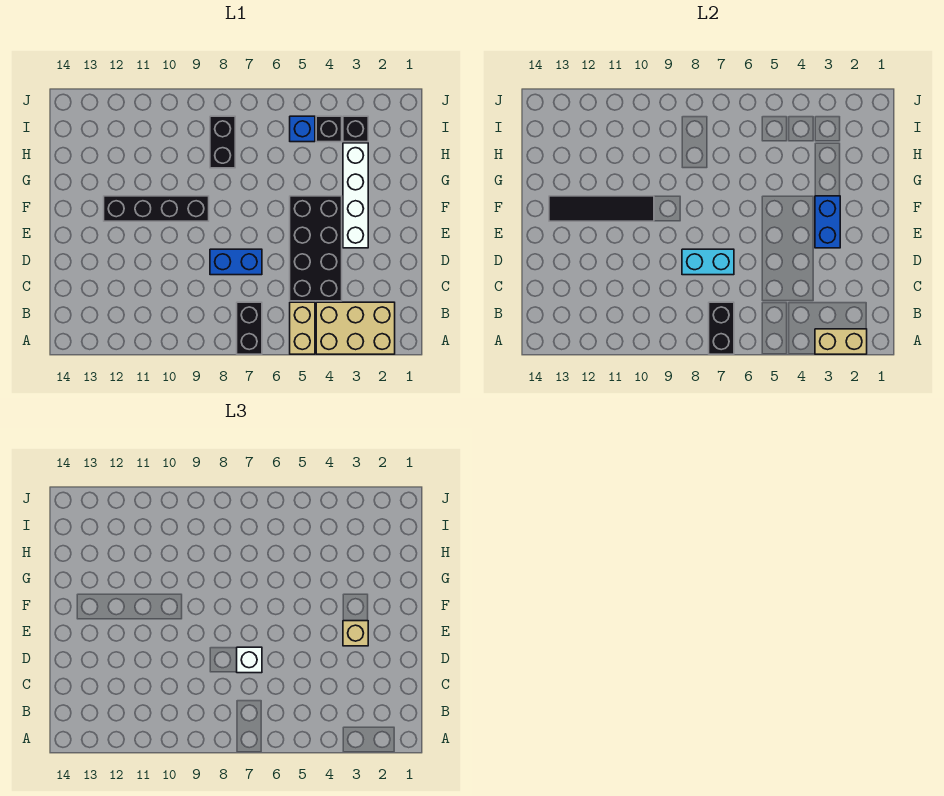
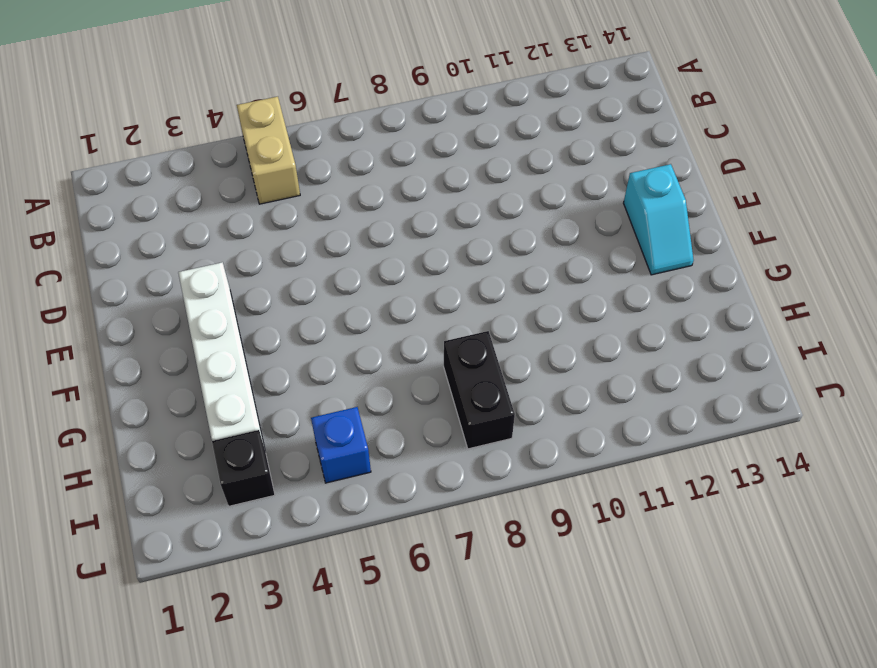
cyan slope E13:F13 level 1 top E -> none
none -> tan brick A2:B4 level 1
none -> black brick A7:B7 level 1
none -> black brick C4:F5 level 1

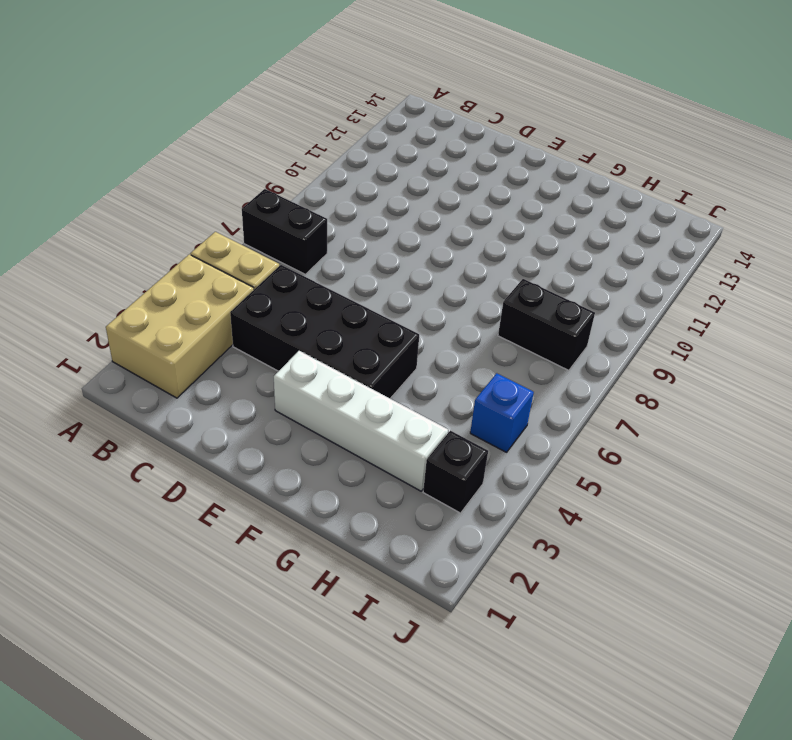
none -> blue brick D7:D8 level 1
none -> black brick F9:F12 level 1
none -> black brick I4 level 1

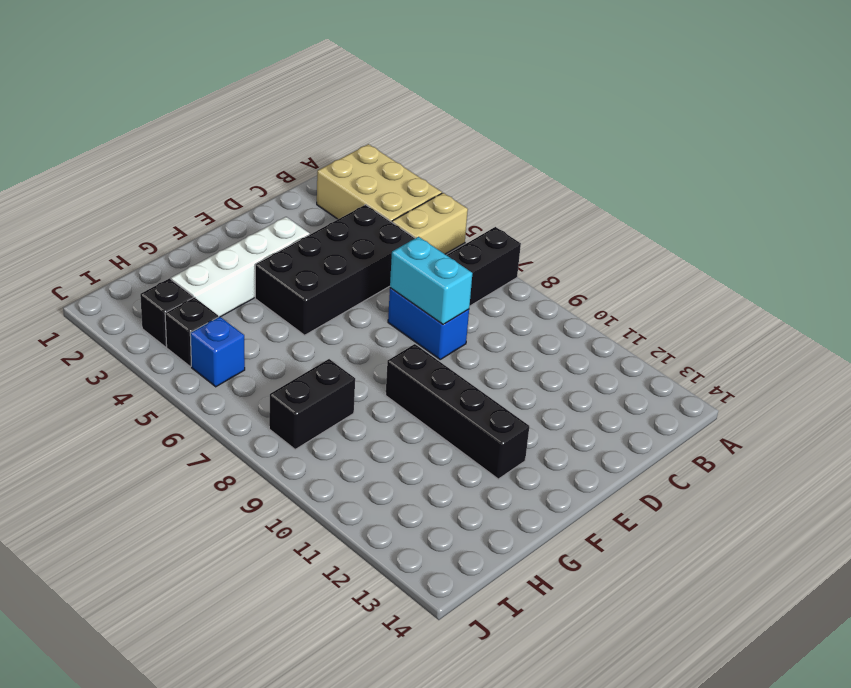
none -> tan brick A2:A3 level 2
none -> black brick A7:B7 level 2
none -> blue brick E3:F3 level 2

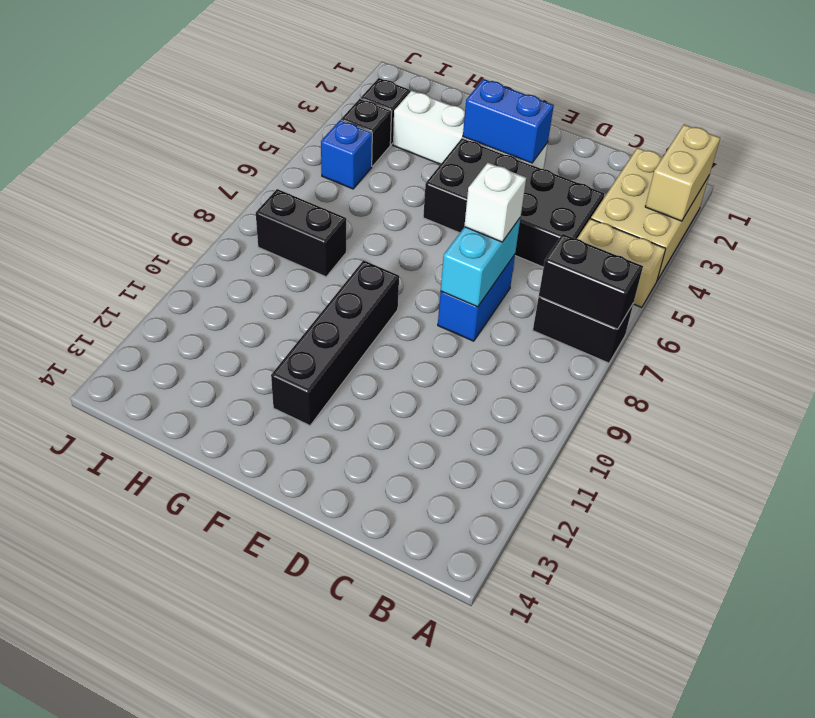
none -> black tile F10:F13 level 2
none -> tan brick E3 level 3

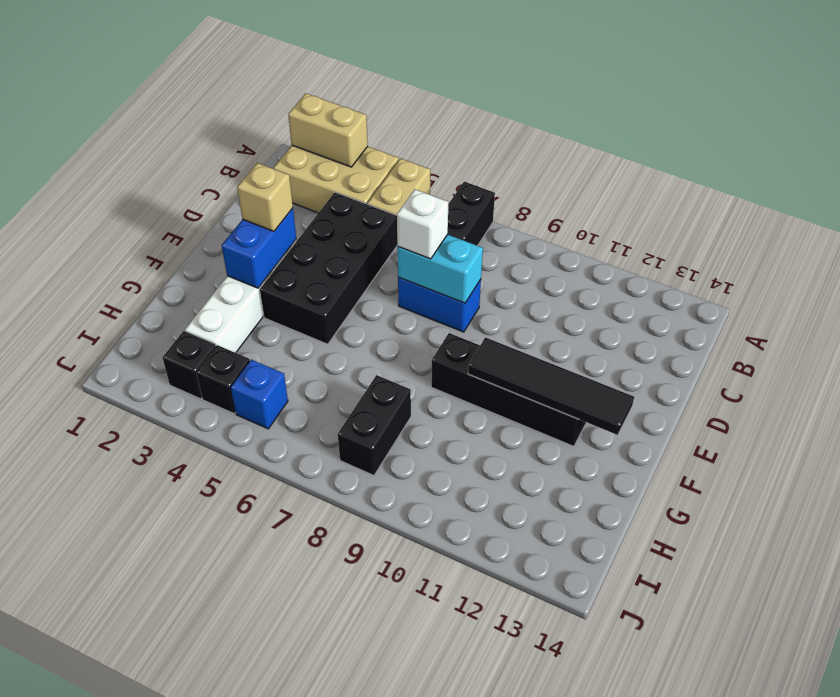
none -> black brick A7:B7 level 2

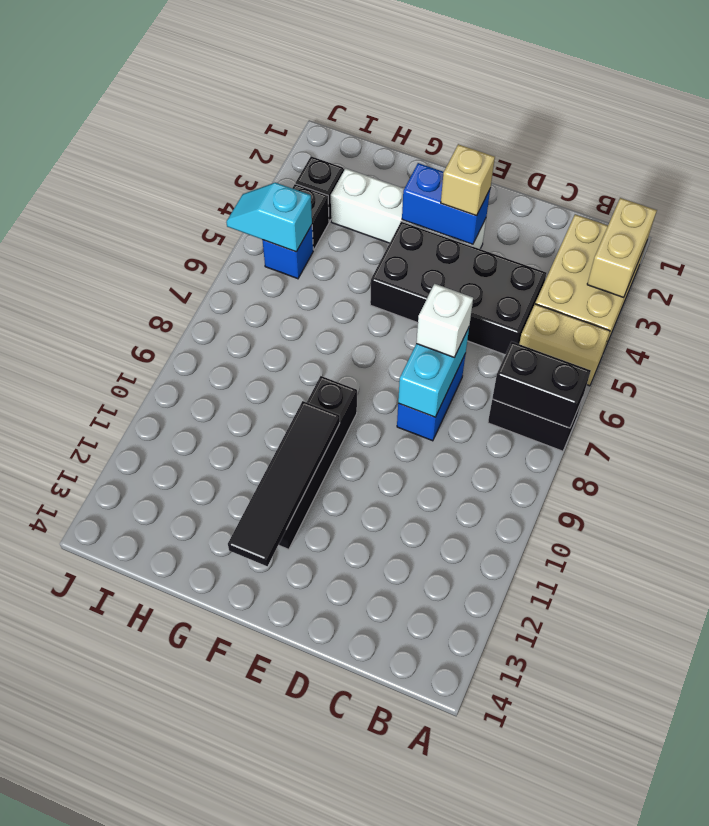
cyan slope I5:J5 level 2 top I -> none
none -> black brick H8:I8 level 1

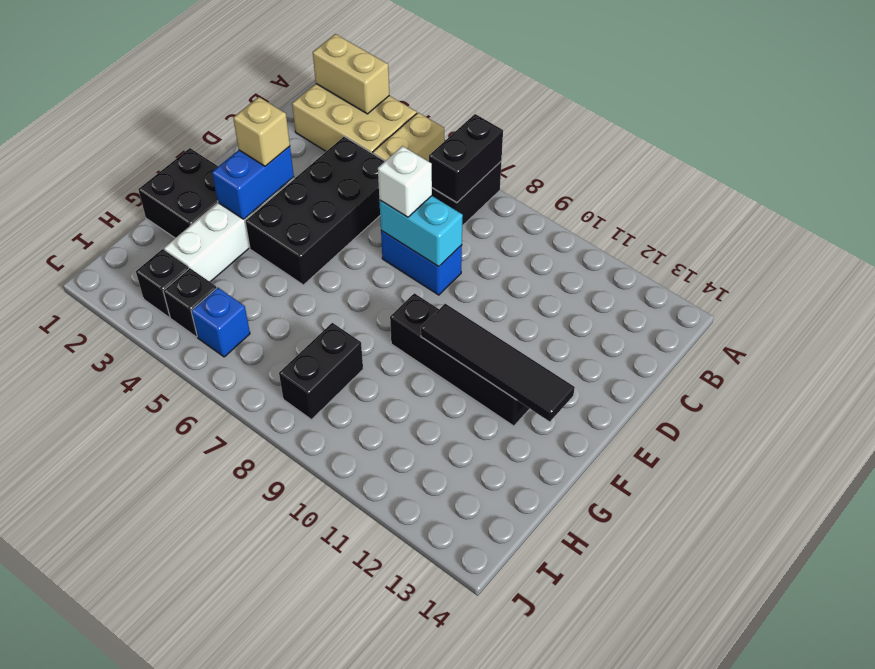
black brick F1:G2 level 1 -> none

